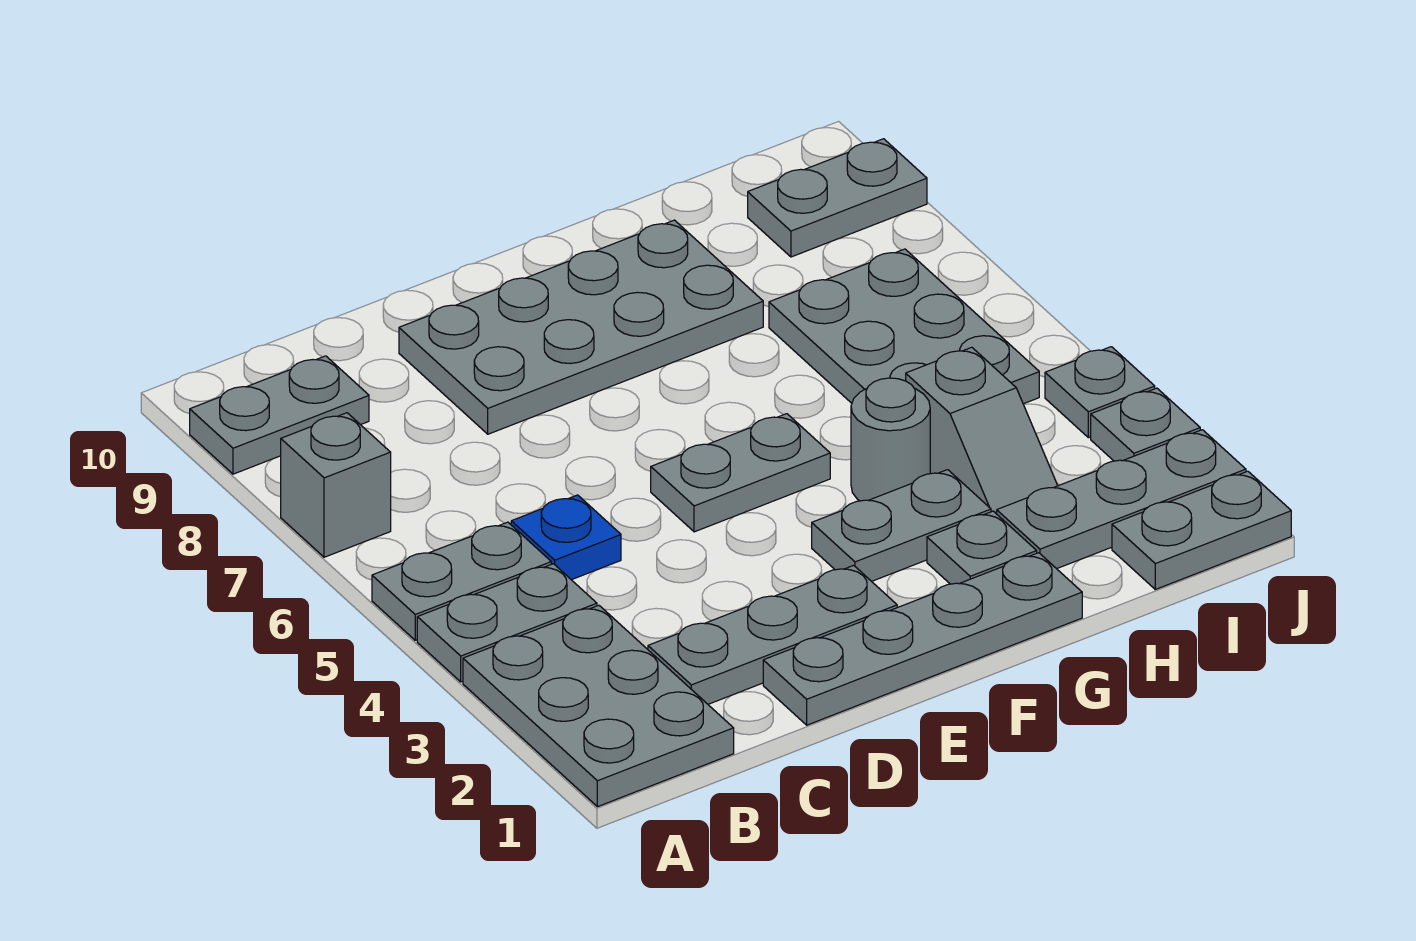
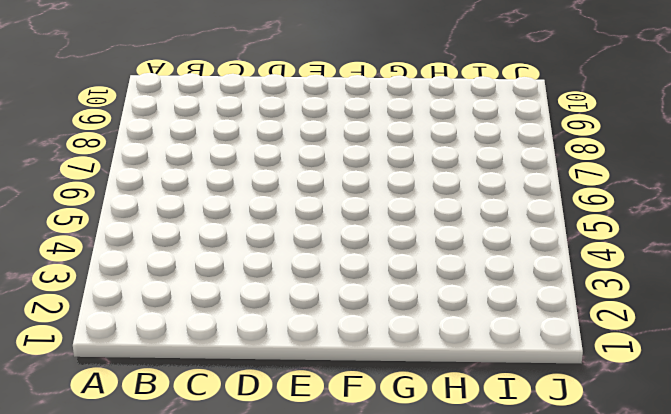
none -> grey plate A1:B3 level 1
none -> grey plate A4:B4 level 1
none -> grey plate A5:B5 level 1

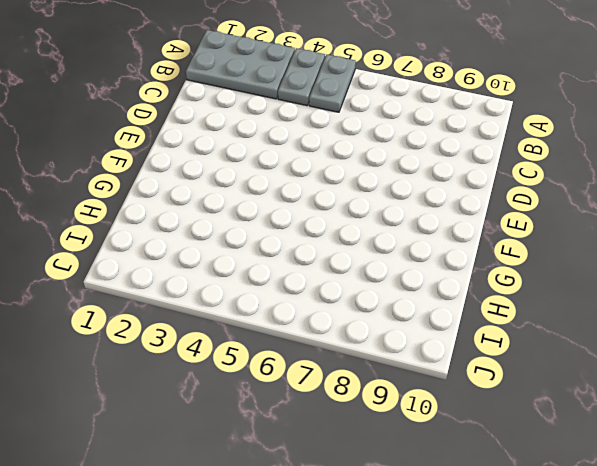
none -> grey brick A7 level 1
none -> grey plate A9:B9 level 1
none -> grey plate C2:E2 level 1

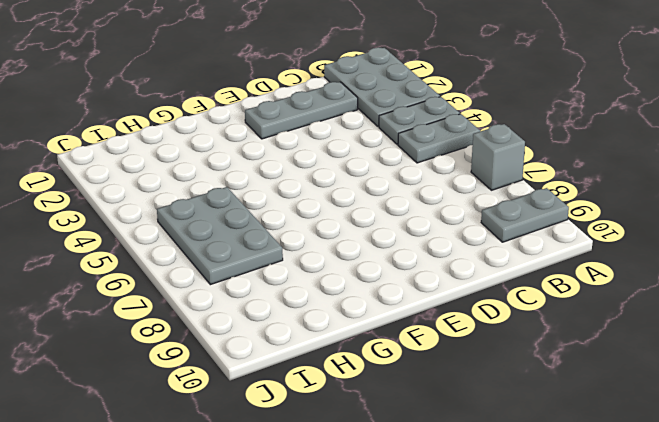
none -> blue plate C5 level 1
none -> grey plate D1:G1 level 1
none -> grey plate D8:G9 level 1

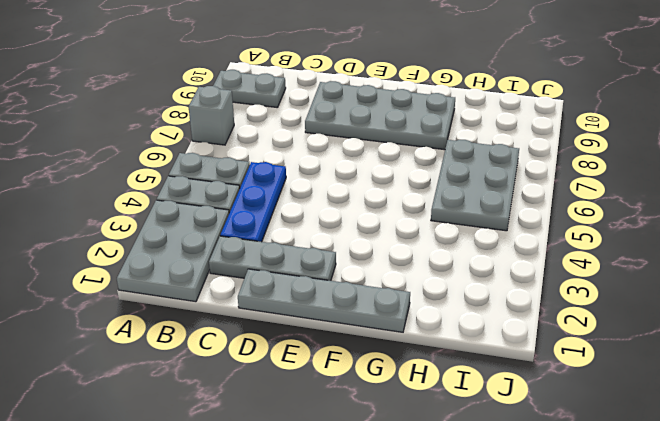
blue plate C3:C5 level 1 -> blue plate C5 level 1
none -> grey plate E5:F5 level 1
none -> grey plate F3:G3 level 1
none -> grey plate G2 level 1

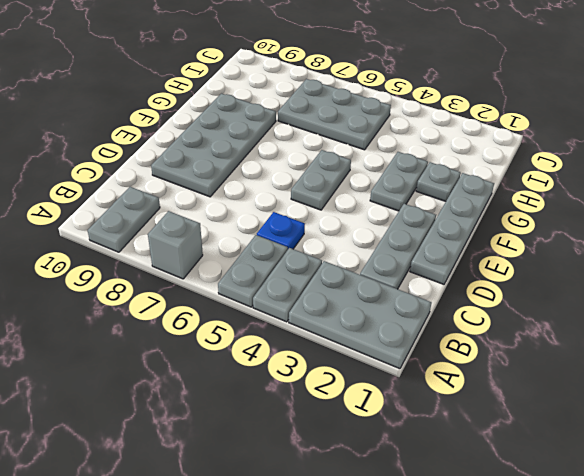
none -> grey round brick G4 level 1
none -> grey plate H2:J2 level 1
none -> grey slope H3:H4 level 1 top 4

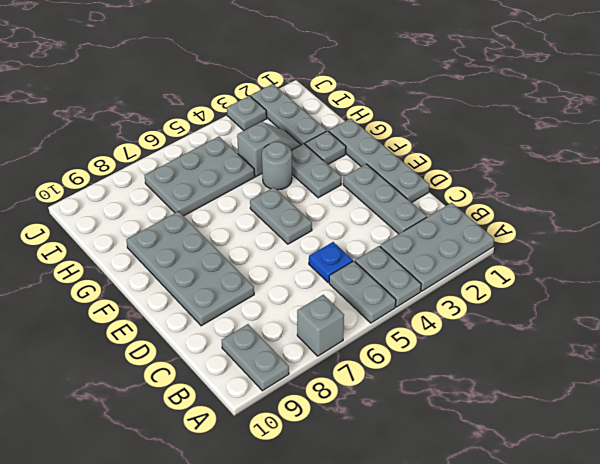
none -> grey plate I1:J1 level 1
none -> grey plate I9:J9 level 1
none -> grey plate J4 level 1

